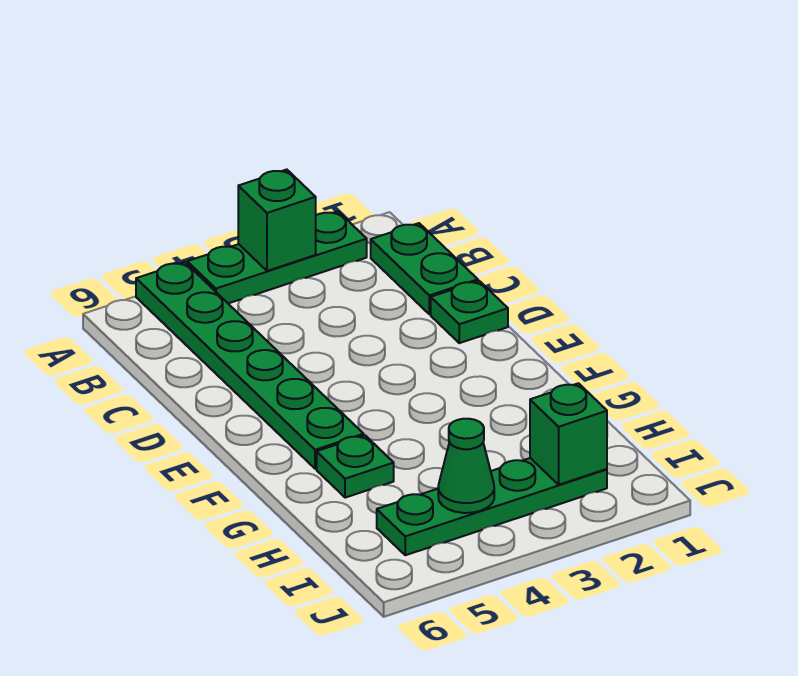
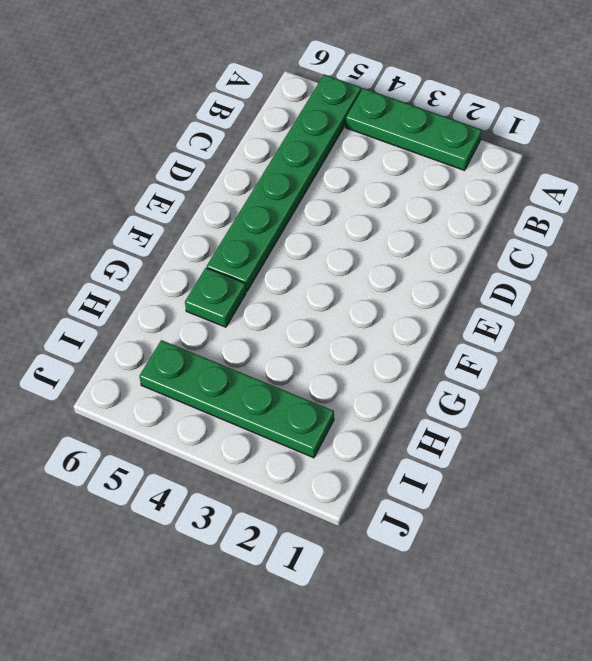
none -> green plate B1:C1 level 1
none -> green plate D1 level 1

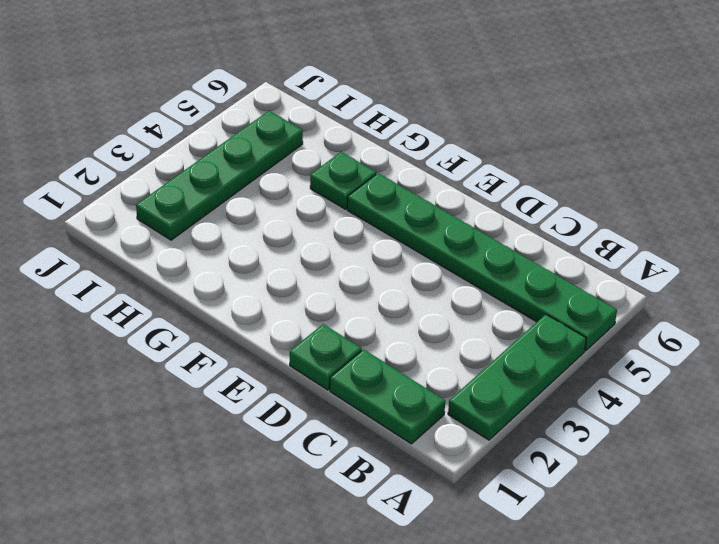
none -> green brick A3 level 2
none -> green brick I2 level 2

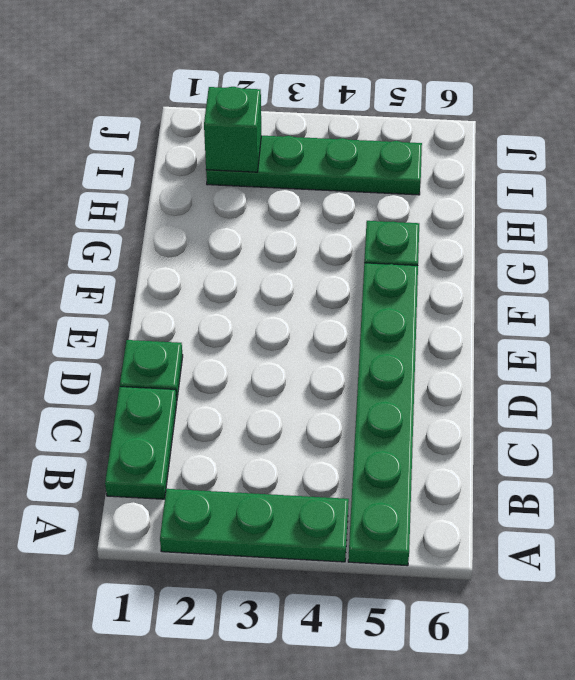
none -> green brick A3 level 2
none -> green cone I4 level 2

